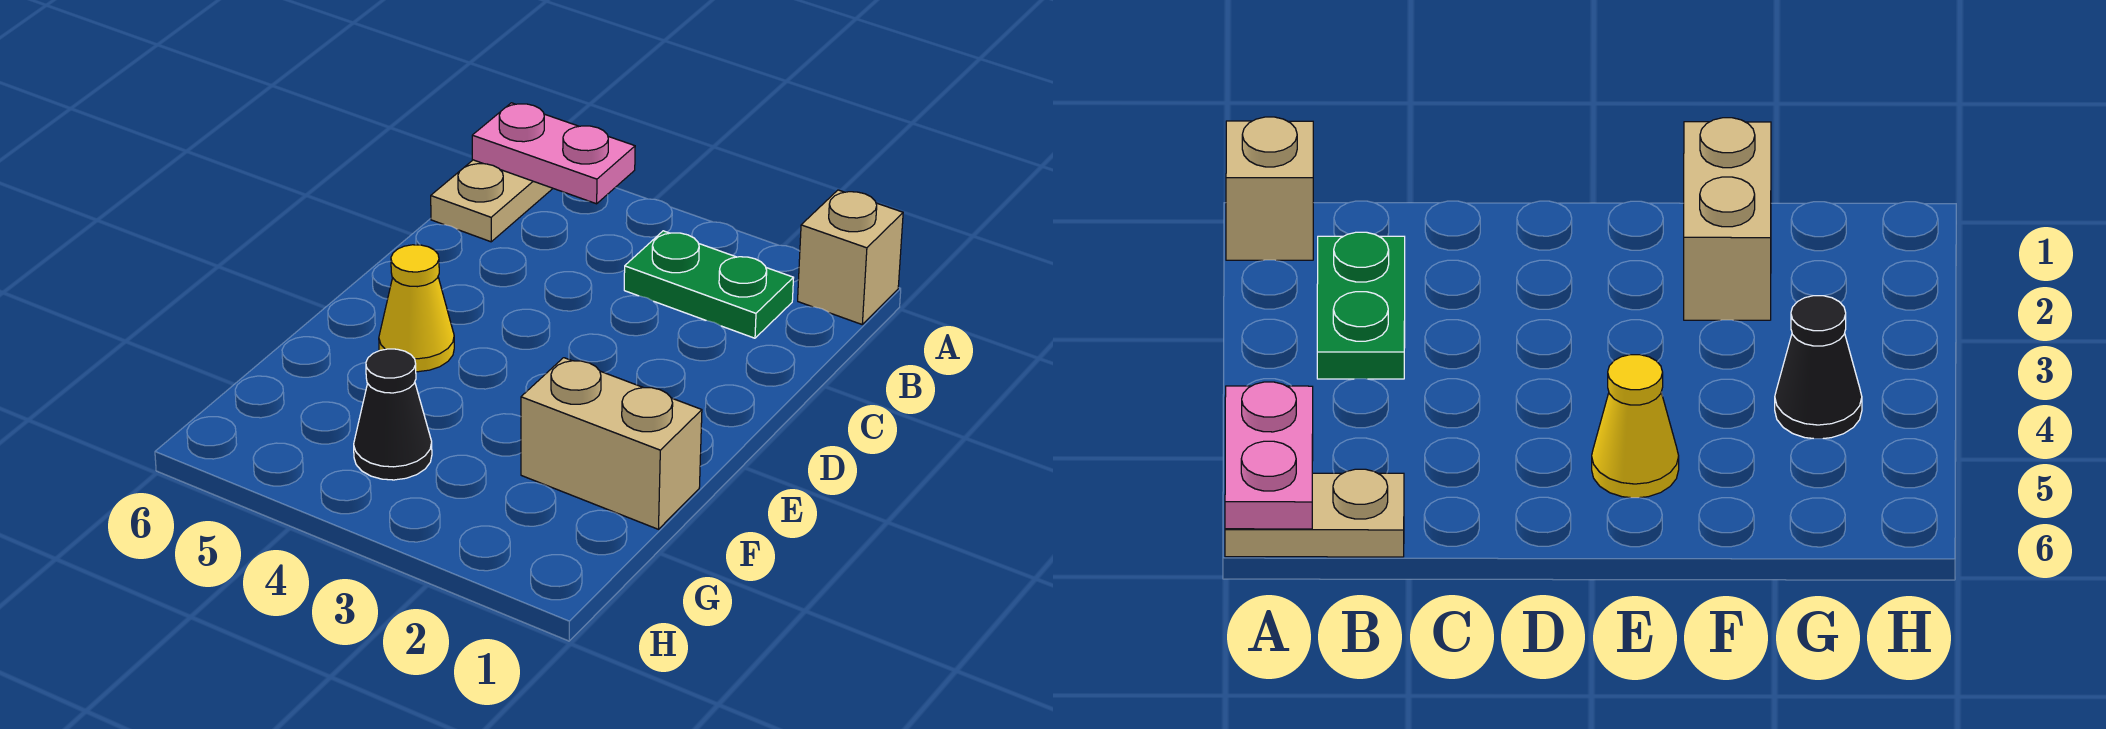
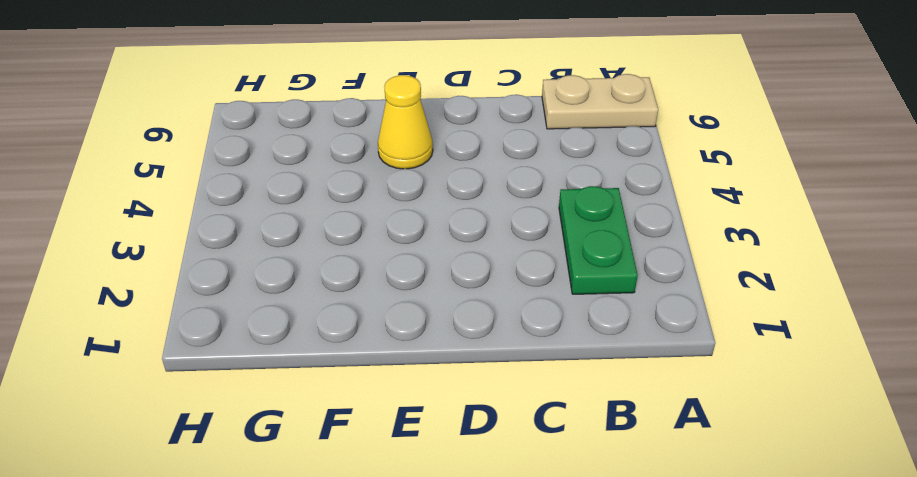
none -> tan brick A1 level 1
none -> tan brick F1:F2 level 1

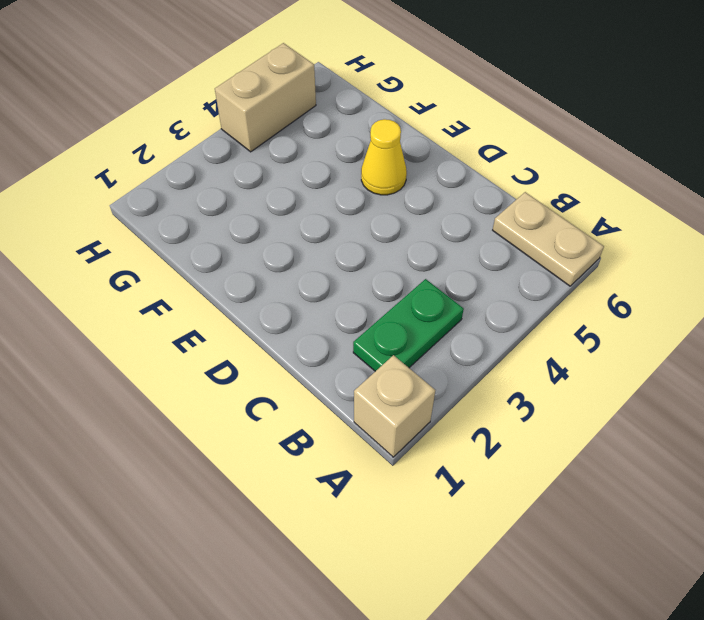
tan brick H4:H5 level 1 -> tan brick F1:F2 level 1
none -> black cone G4 level 1
none -> pink plate A5:A6 level 2

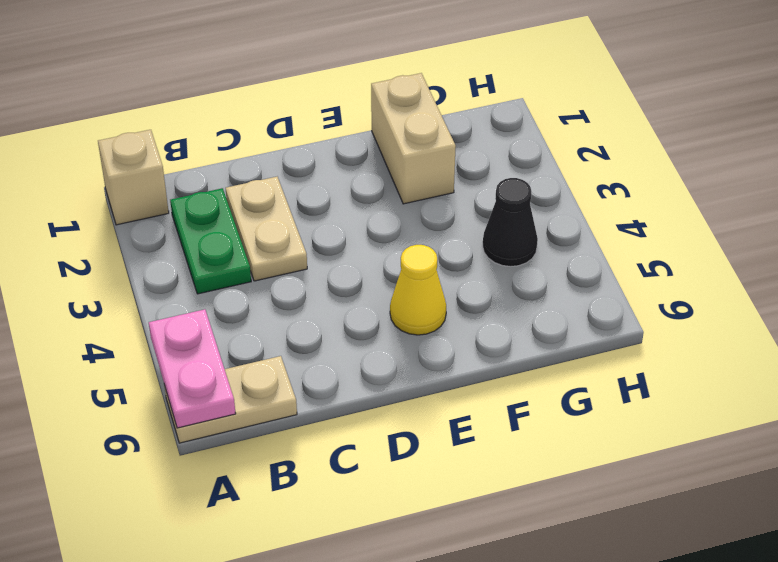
tan plate C2:C3 level 1 -> none

